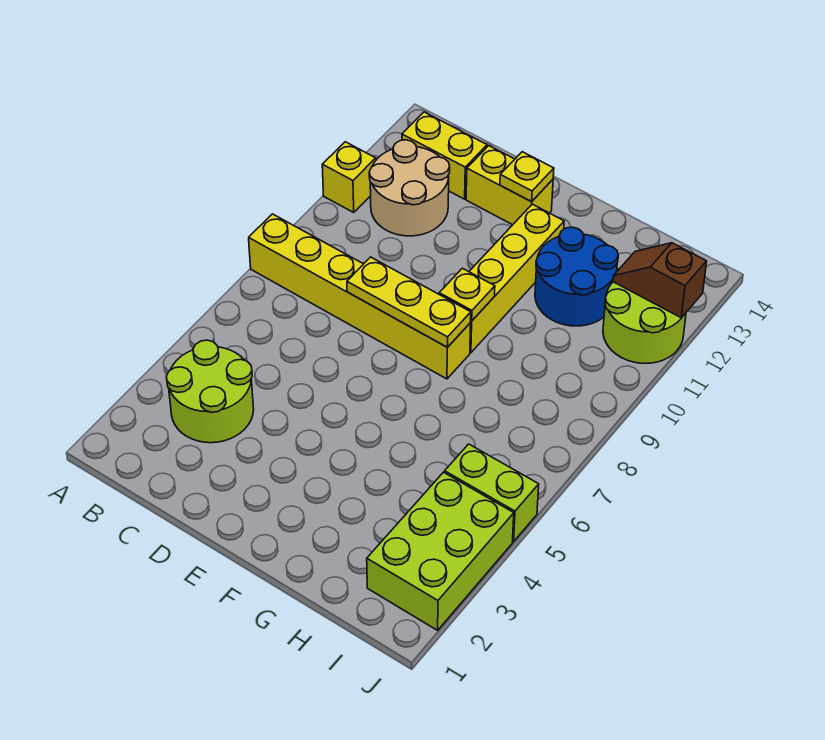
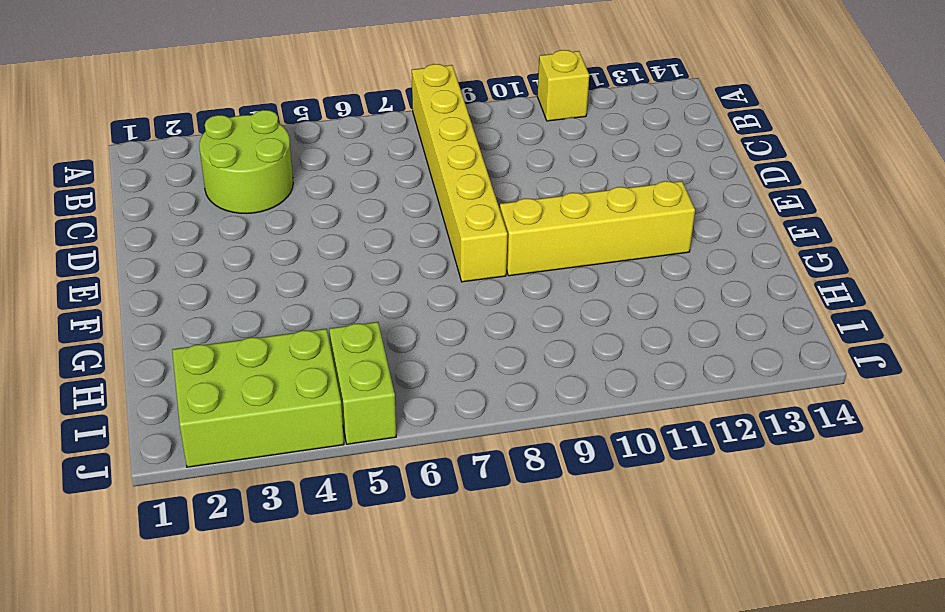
none -> tan round brick B11:C12 level 1
none -> yellow brick B13:C13 level 1
none -> yellow brick D13:E13 level 1

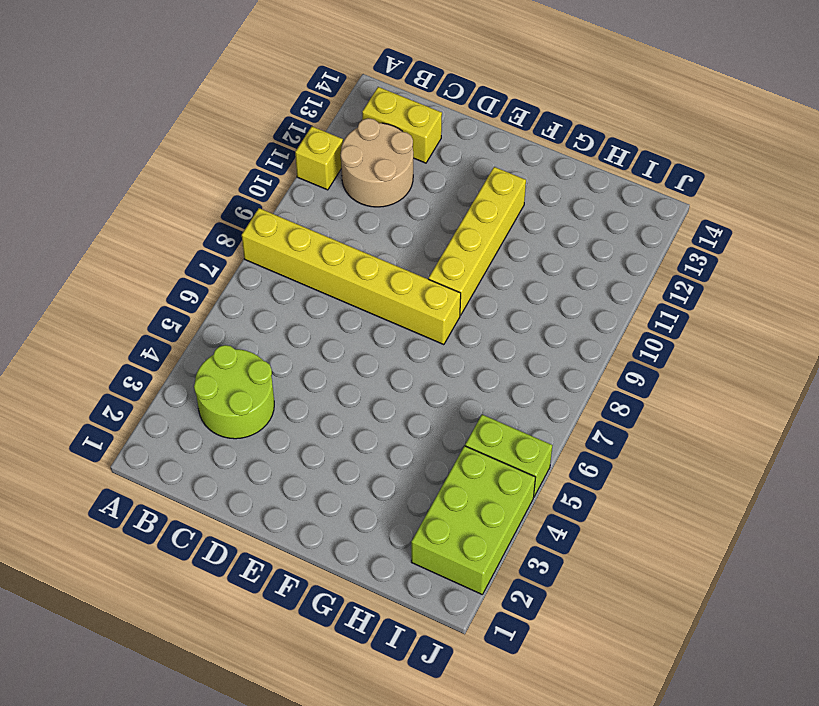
none -> yellow brick D13:E13 level 1
none -> blue round brick G11:H12 level 1
none -> lime round brick I11:J12 level 1

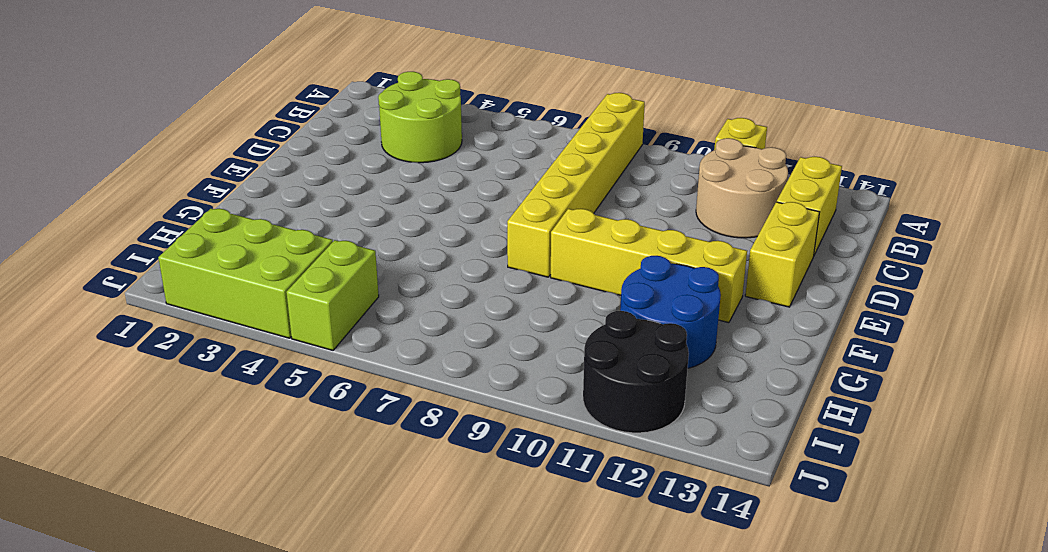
black round brick I11:J12 level 1 -> lime round brick I11:J12 level 1
none -> yellow plate D8:F8 level 2
none -> yellow plate E13 level 2
none -> yellow plate F9 level 2

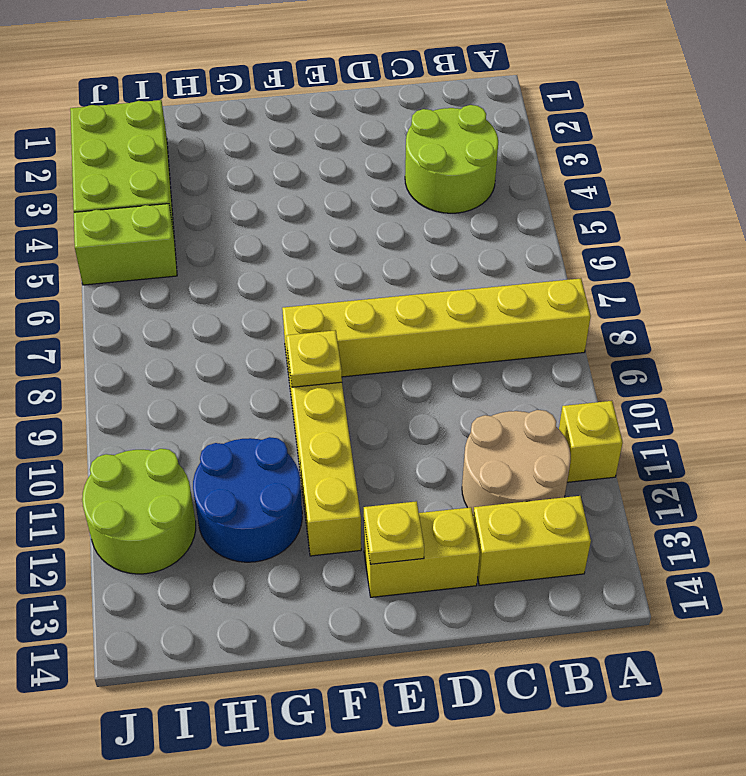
none -> yellow plate D8:F8 level 2
none -> brown slope I12:J12 level 2 top J

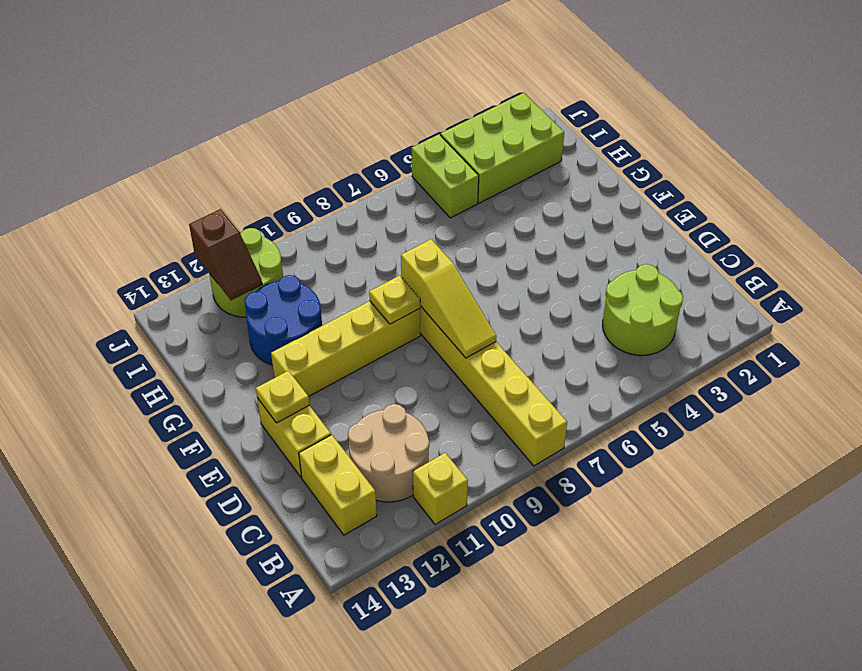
yellow slope D8:F8 level 2 top F -> yellow plate D8:F8 level 2

